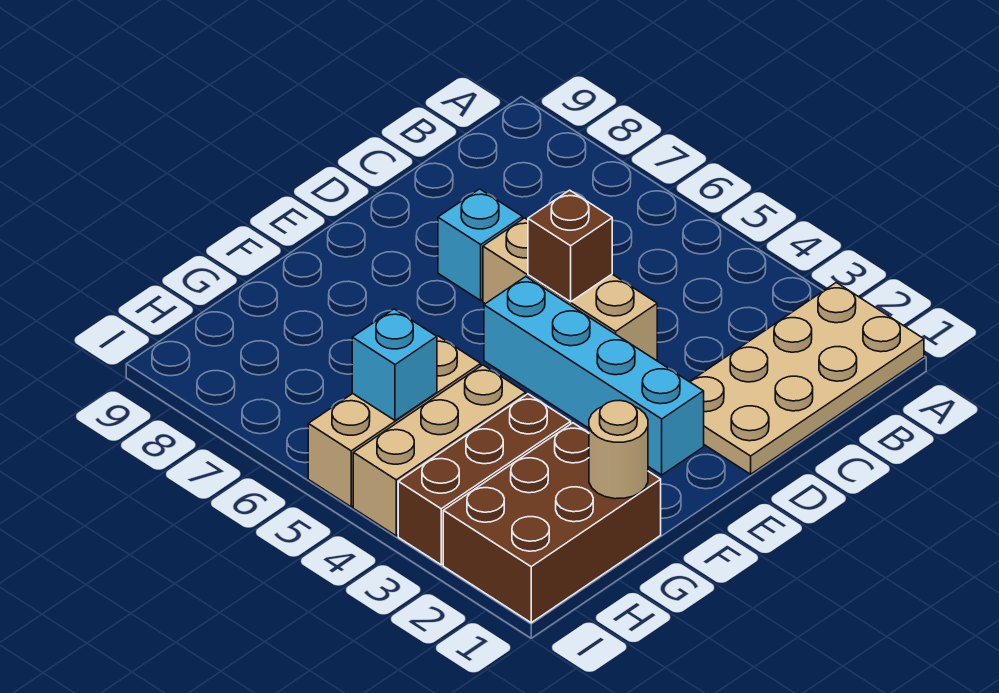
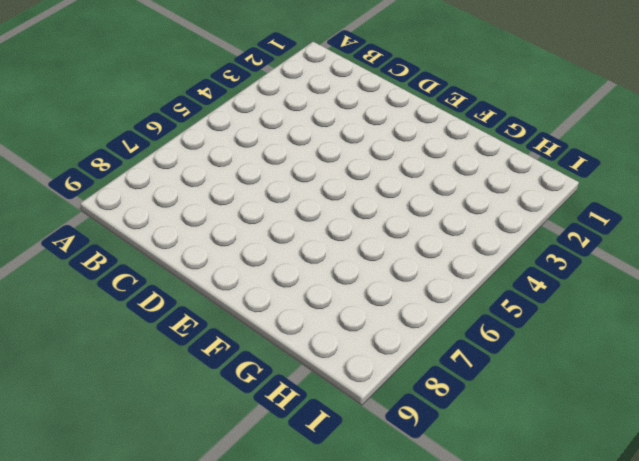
none -> tan plate A1:D2 level 1
none -> tan brick D4:D6 level 1

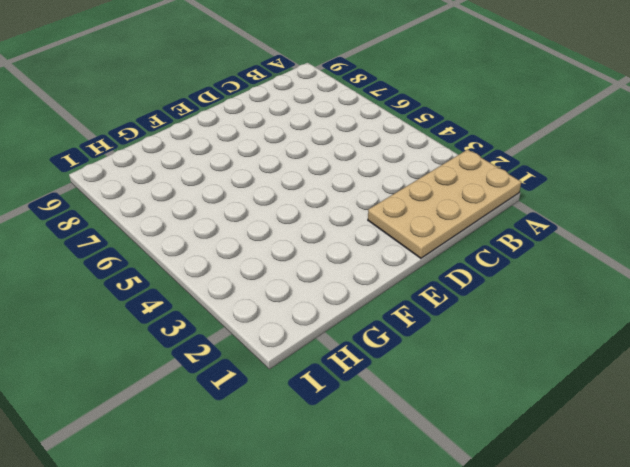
none -> tan brick D4:D6 level 1
none -> cyan brick D7 level 1

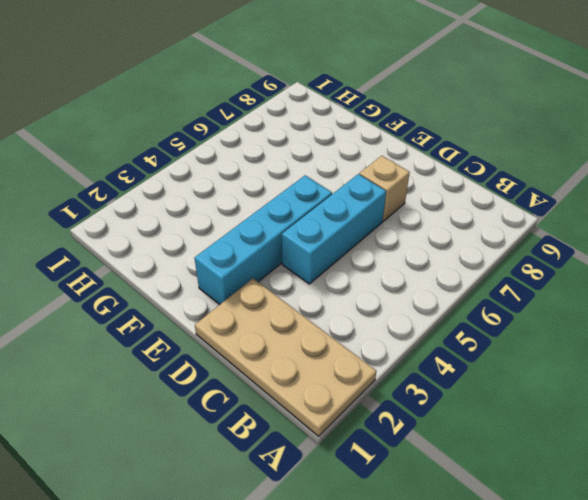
cyan brick D4:D6 level 1 -> tan brick D4:D6 level 1
tan brick D7 level 1 -> cyan brick D7 level 1
none -> brown brick G1:I2 level 1
none -> brown brick G3:I3 level 1

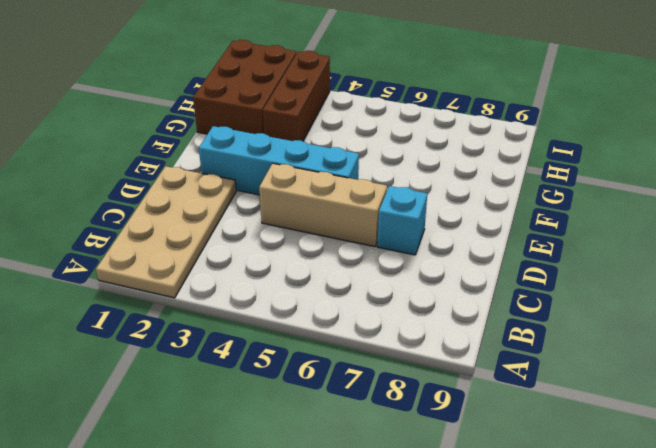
none -> tan brick G4:I4 level 1
none -> tan brick G5:I5 level 1

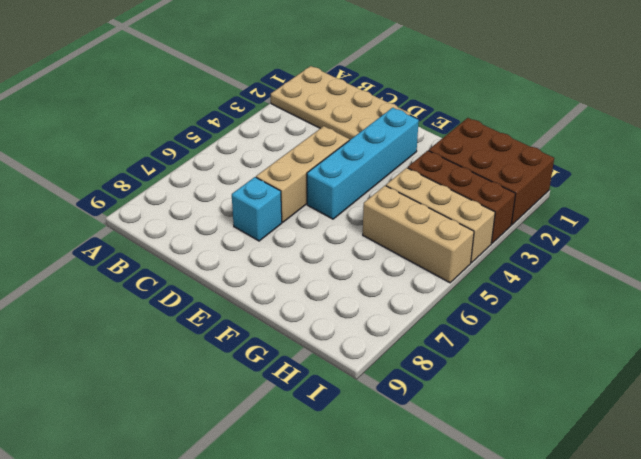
none -> brown brick D5 level 2
none -> tan round brick G1 level 2

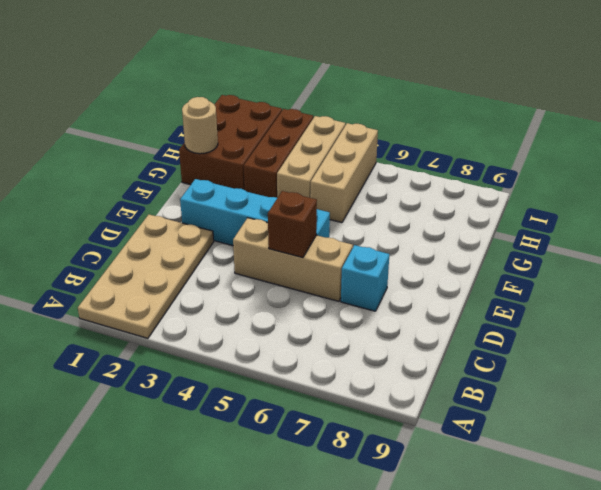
none -> cyan brick H5 level 2

